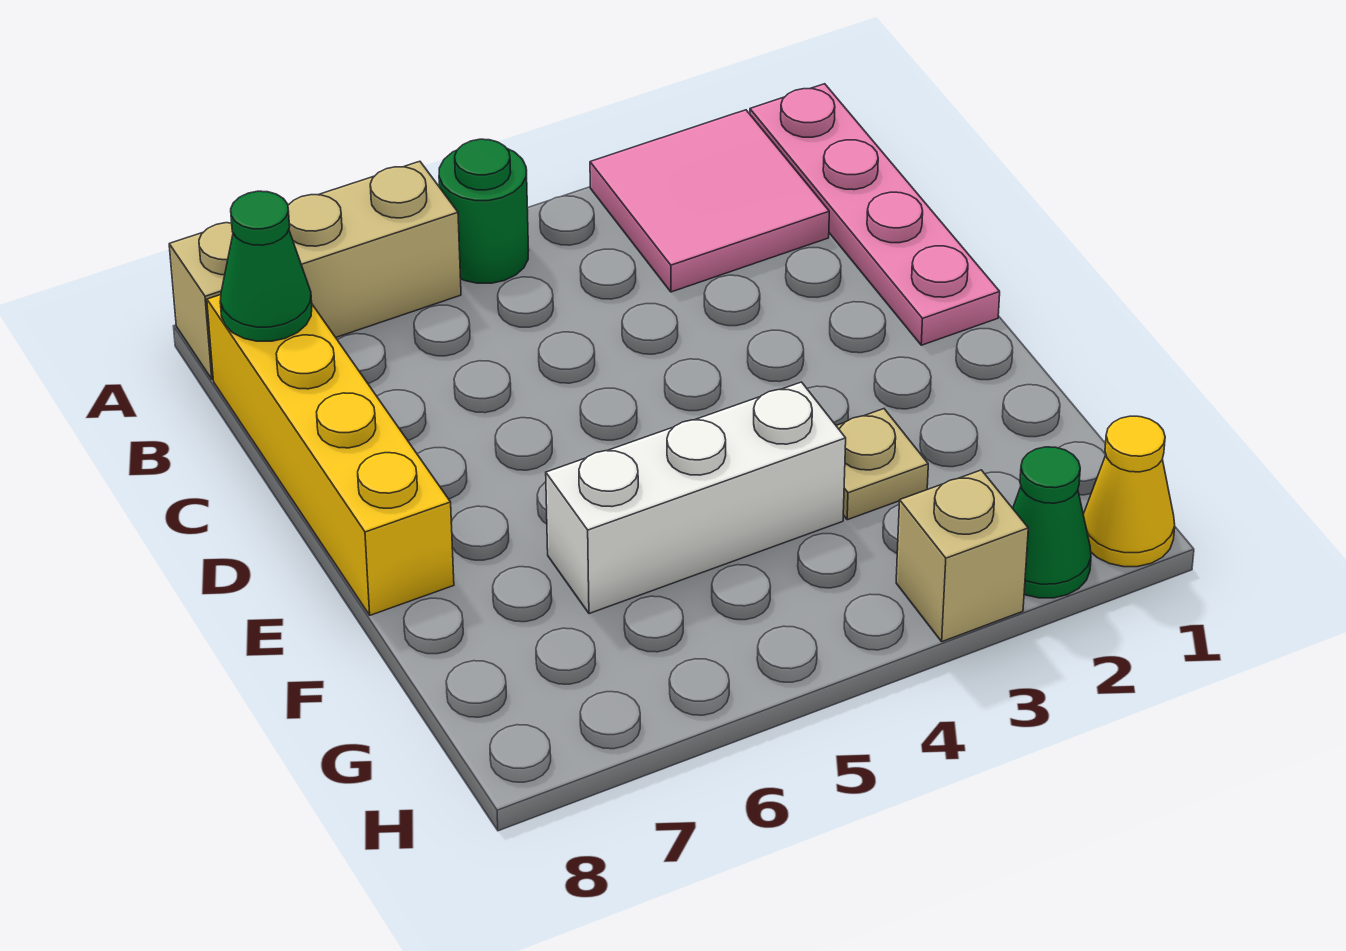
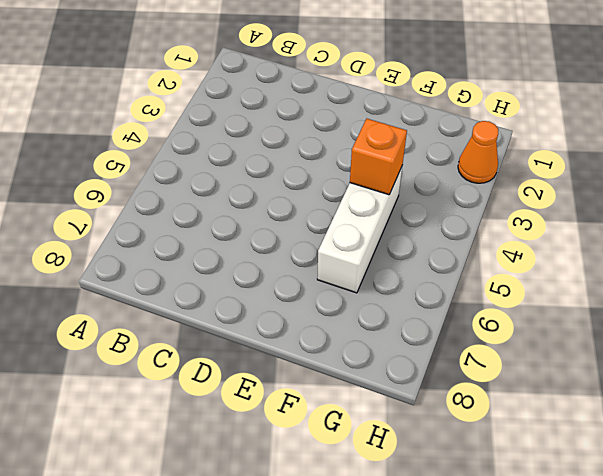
orange brick F4 level 2 -> none
orange cone H2 level 1 -> green cone H2 level 1
none -> pink plate A1:D1 level 1
none -> pink tile A2:B3 level 1

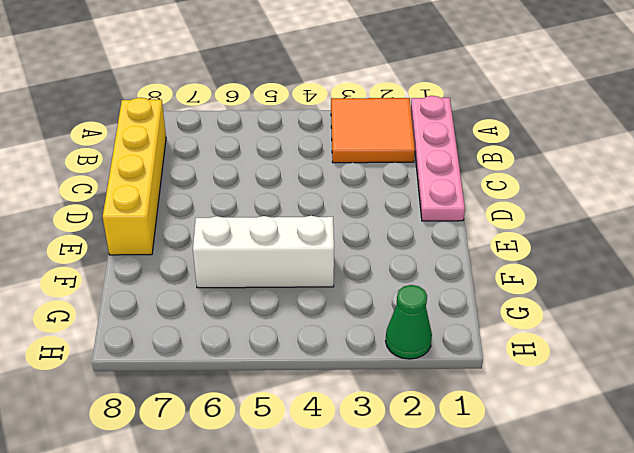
orange tile A2:B3 level 1 -> pink tile A2:B3 level 1
none -> green round brick A5 level 1
none -> tan brick A6:A8 level 1

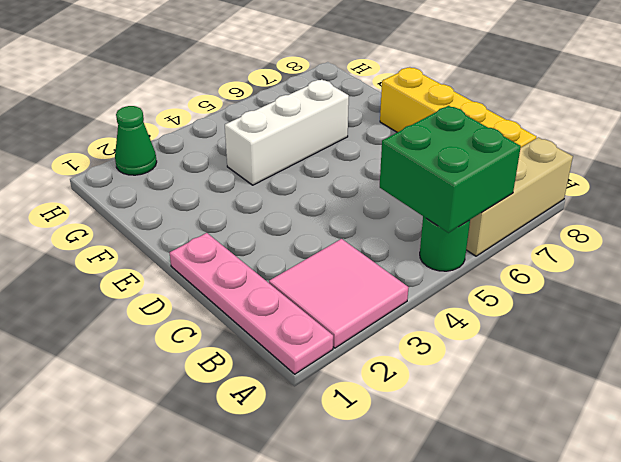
green brick A5:B6 level 2 -> none
none -> tan plate F3 level 1
none -> yellow cone H1 level 1

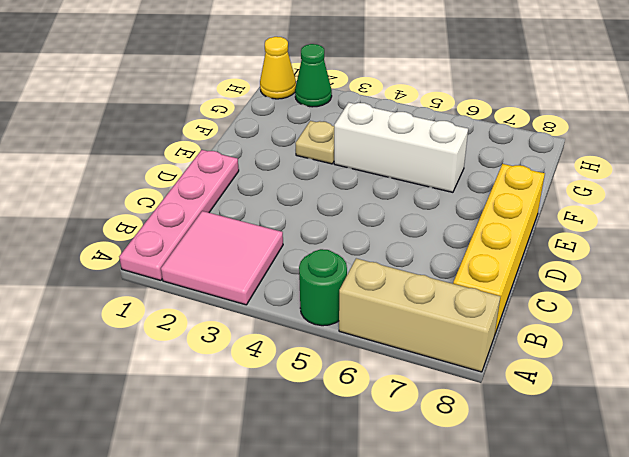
none -> tan brick H3 level 1
none -> green cone B8 level 2

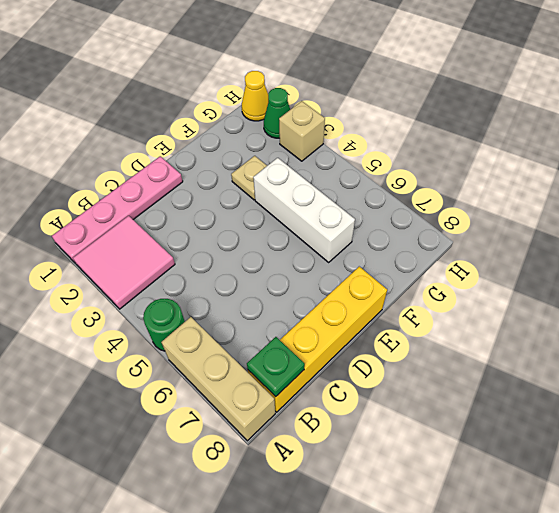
green plate B8 level 2 -> green cone B8 level 2

